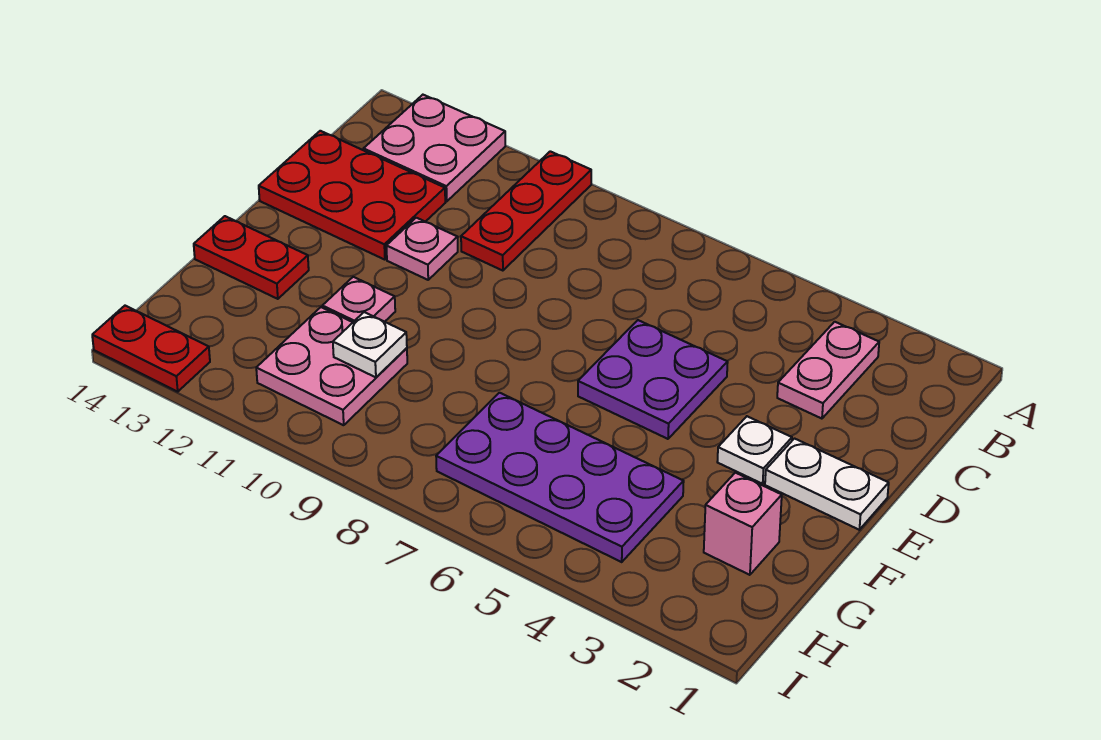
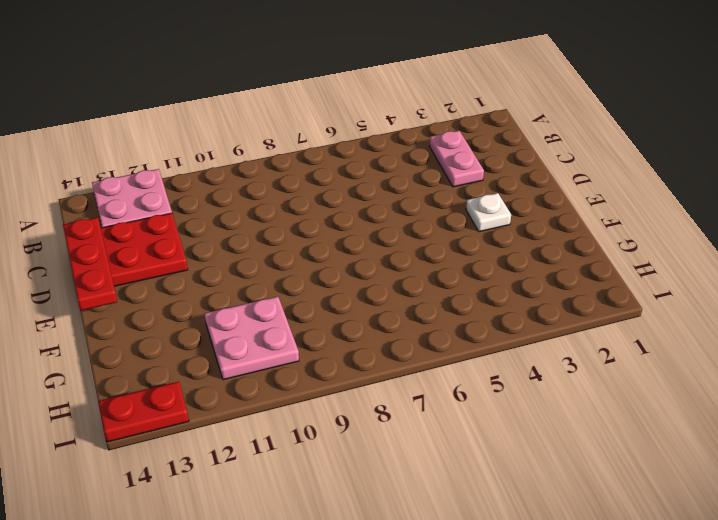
red plate C14:E14 level 2 -> red plate A10:C10 level 1
none -> purple plate D5:E6 level 1
none -> pink plate D11 level 1
none -> white plate E1:E2 level 1

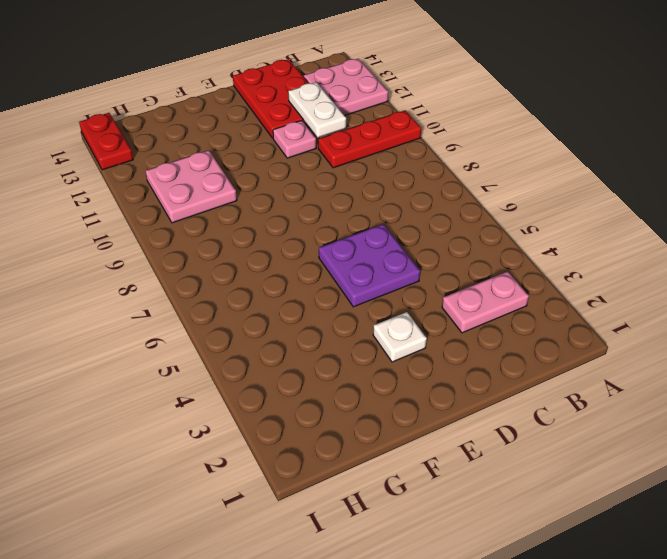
white plate C11:C12 level 2 -> white plate E1:E2 level 1
none -> pink plate F11 level 1
none -> red plate F13:F14 level 1
none -> pink brick G2 level 1

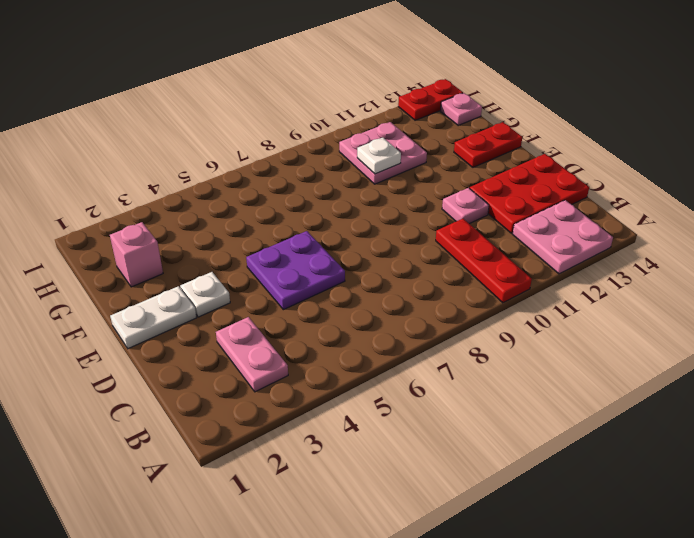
pink plate H14 level 1 -> pink plate F11 level 1
none -> purple plate G4:H7 level 1

